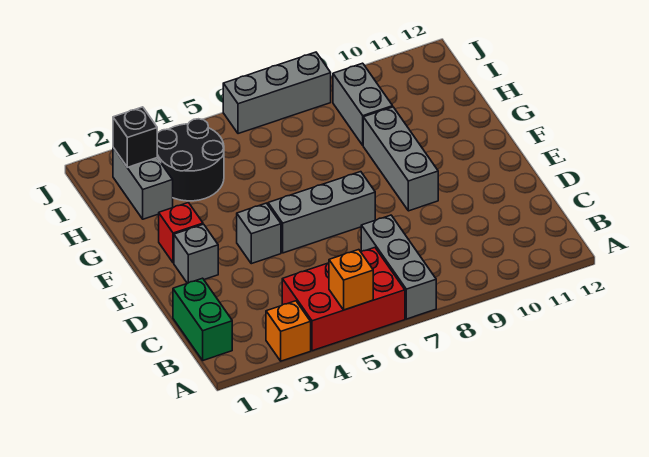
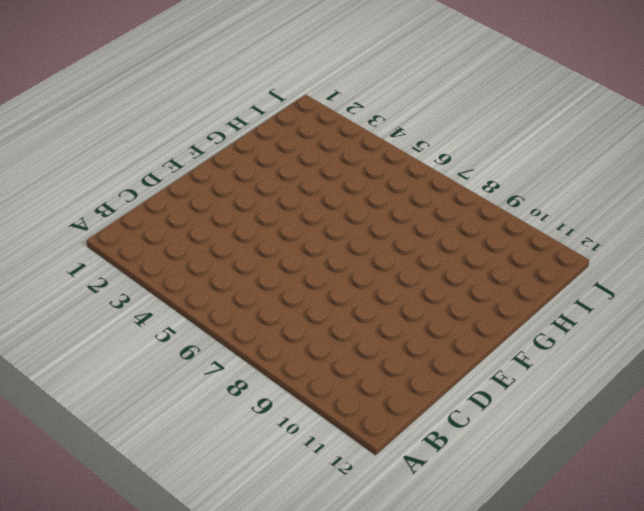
none -> orange brick A3 level 1
none -> red brick A4:B6 level 1
none -> grey brick A7:C7 level 1

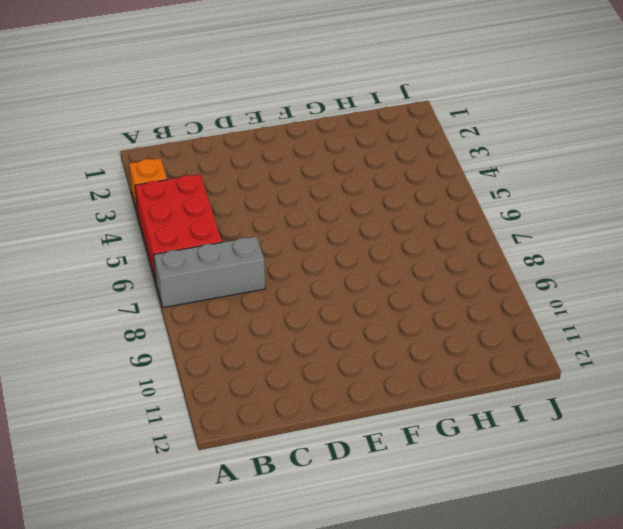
none -> green brick B1:C1 level 1
none -> grey brick E2 level 1
none -> grey brick E4 level 1

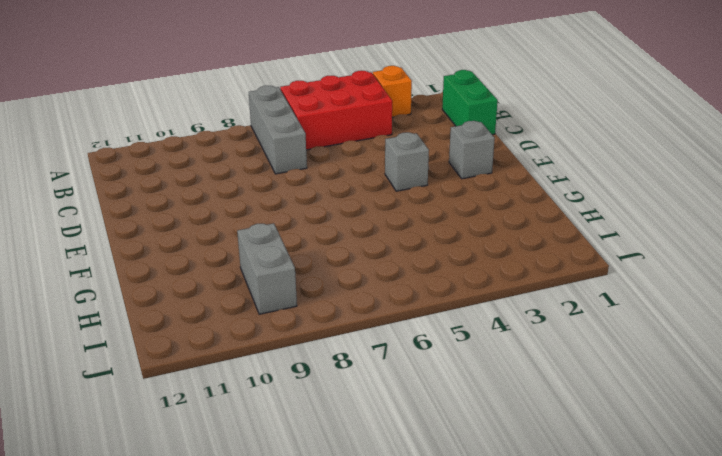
none -> grey brick E5:E7 level 1
none -> grey brick E9:G9 level 1
none -> red brick F2 level 1

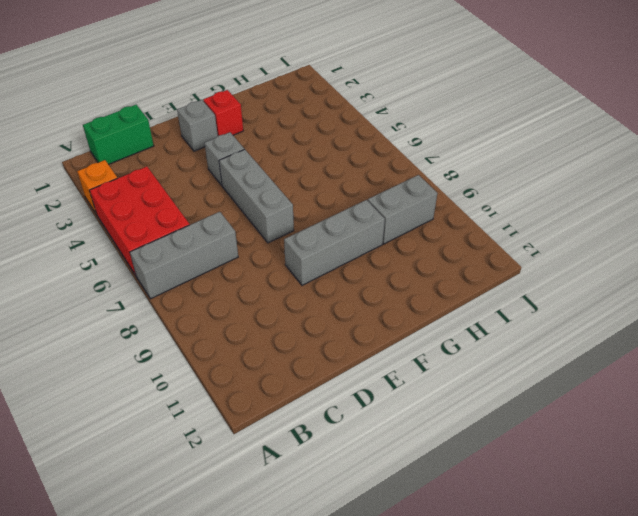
none -> grey brick H2:I2 level 1
none -> black round brick H3:I4 level 1
none -> grey brick J6:J8 level 1

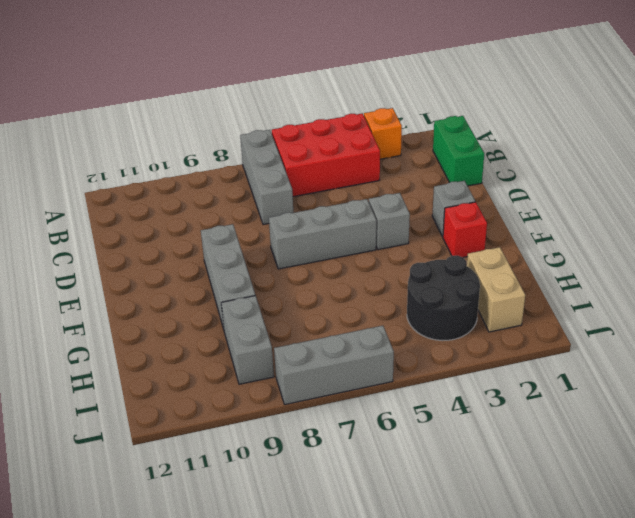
tan brick H2:I2 level 1 -> grey brick H2:I2 level 1
none -> orange brick A5 level 2
none -> black brick I2 level 2

